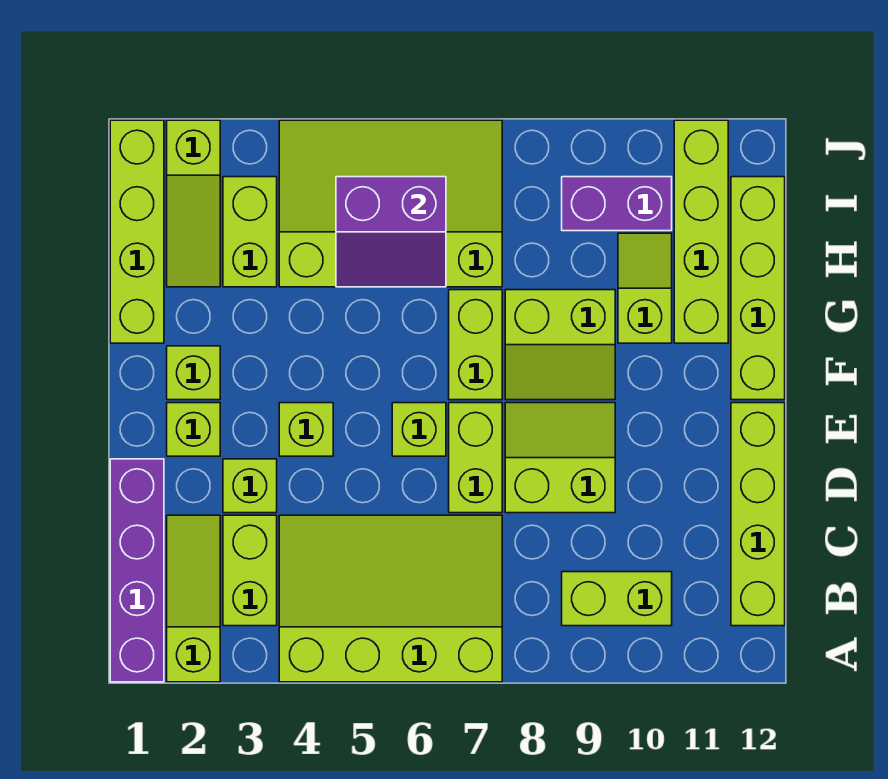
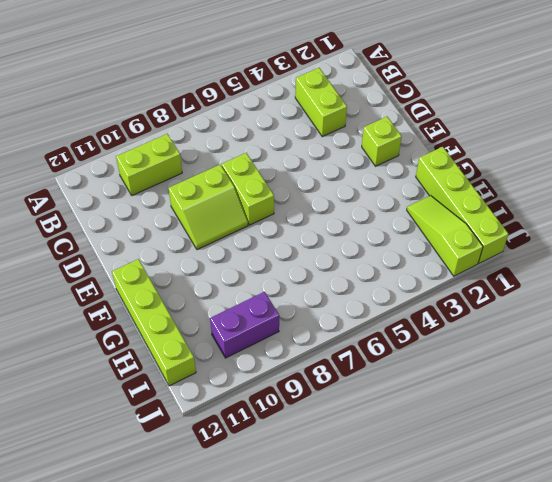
none -> purple brick A1:D1 level 1
none -> lime slope A2:C2 level 1 top A
none -> lime slope A4:C7 level 1 top A

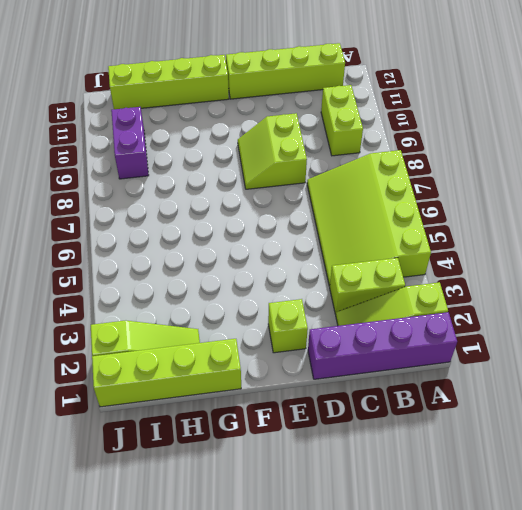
none -> lime brick D3 level 1
none -> lime brick D7:E7 level 1
none -> lime brick E4 level 1

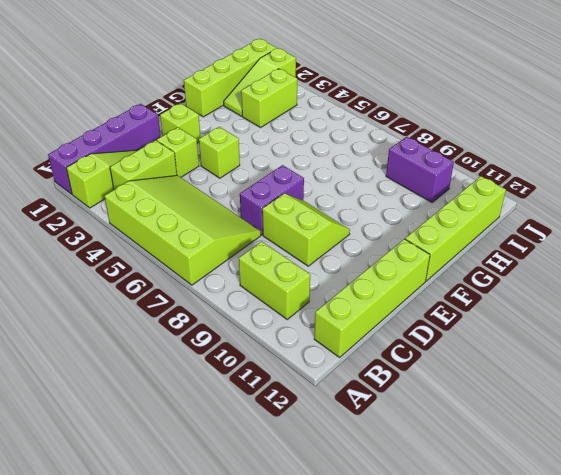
purple brick D7:E7 level 1 -> lime brick D7:E7 level 1
none -> lime brick E6 level 1
none -> lime brick F2 level 1
none -> lime brick F7:G7 level 1

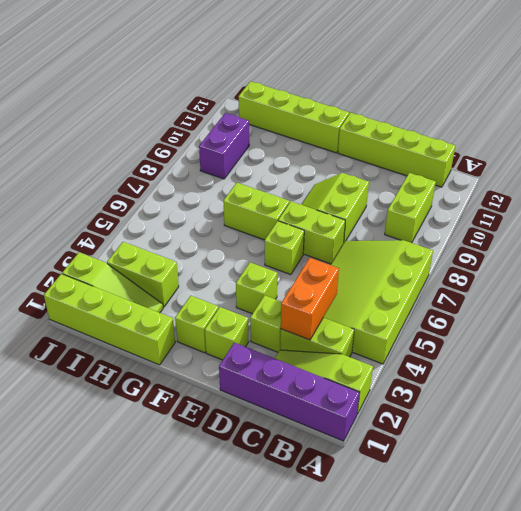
orange brick C3:C4 level 2 -> none
none -> lime slope F8:G9 level 1 top G
none -> lime slope G10:H10 level 1 top G
none -> lime brick G11:J11 level 1

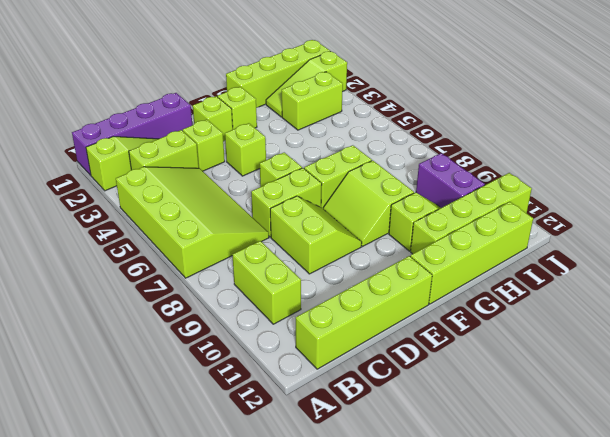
none -> lime slope H4:J7 level 1 top H
none -> purple slope H5:I6 level 2 top I

